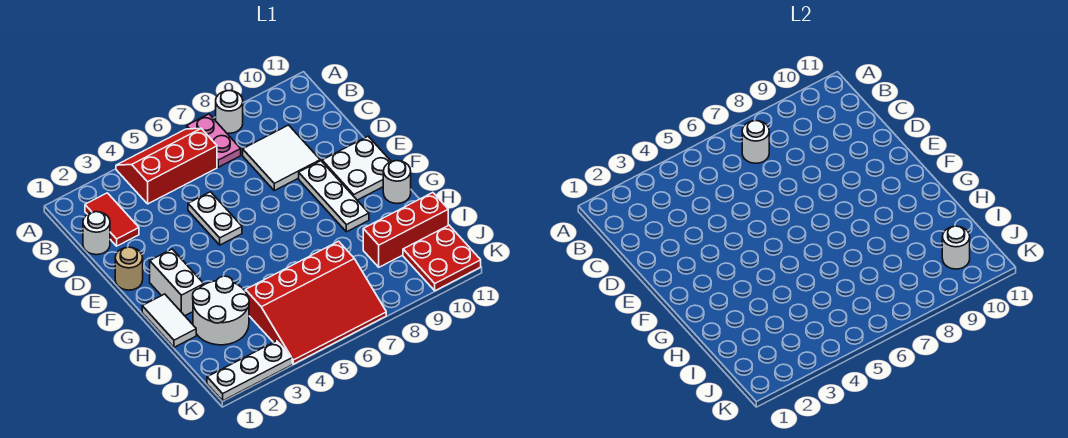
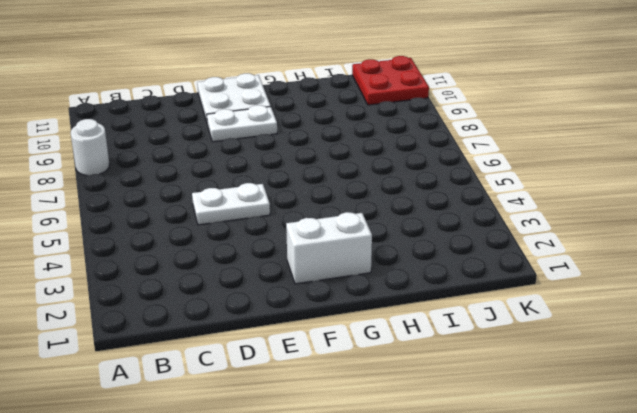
white plate E9:F9 level 1 -> white plate E9:G9 level 1
none -> red slope A4:B6 level 1 top B
none -> pink plate A7:B7 level 1
none -> red tile B2:C2 level 1

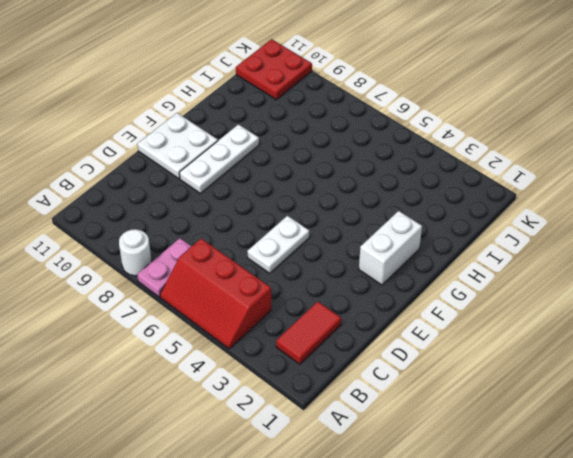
none -> white round brick C1 level 1
none -> white tile C8:D9 level 1
none -> tan round brick E1 level 1

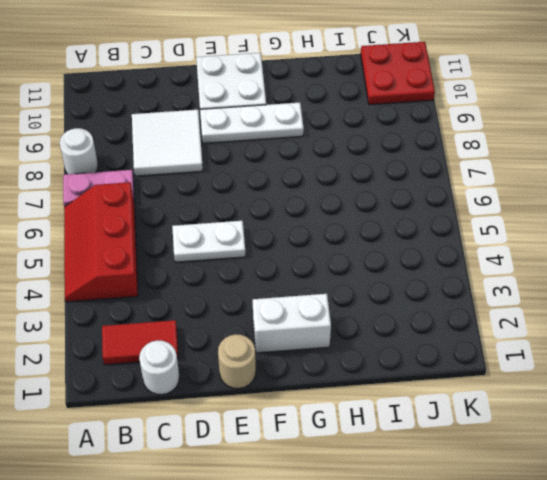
none -> white tile G1:H1 level 1
none -> white round brick G11 level 1
none -> white round brick H2:I3 level 1

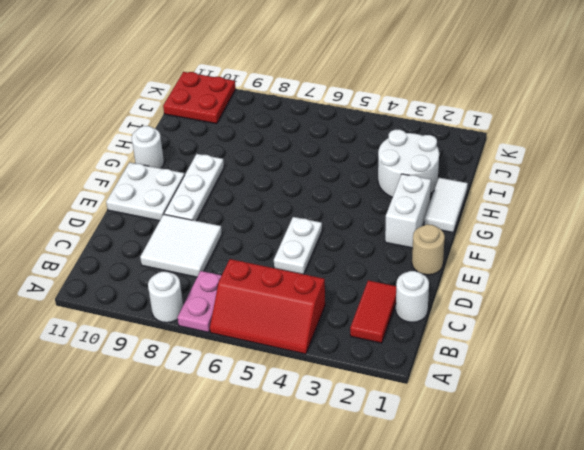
none -> red slope I4:K7 level 1 top I
none -> red brick I9:I11 level 1
none -> white plate K1:K3 level 1

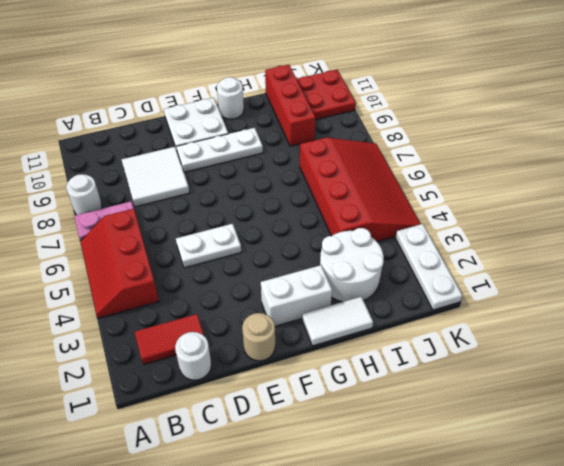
none -> white round brick B7 level 2
none -> white round brick J10 level 2

